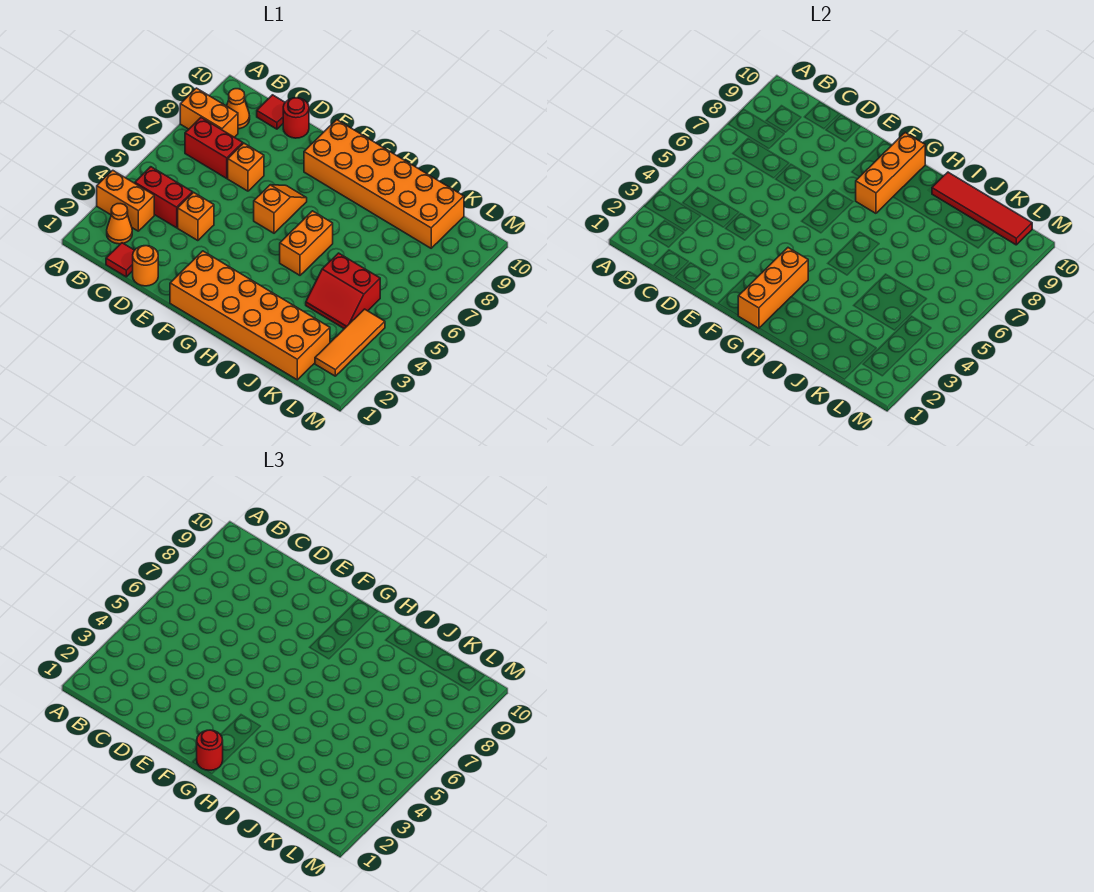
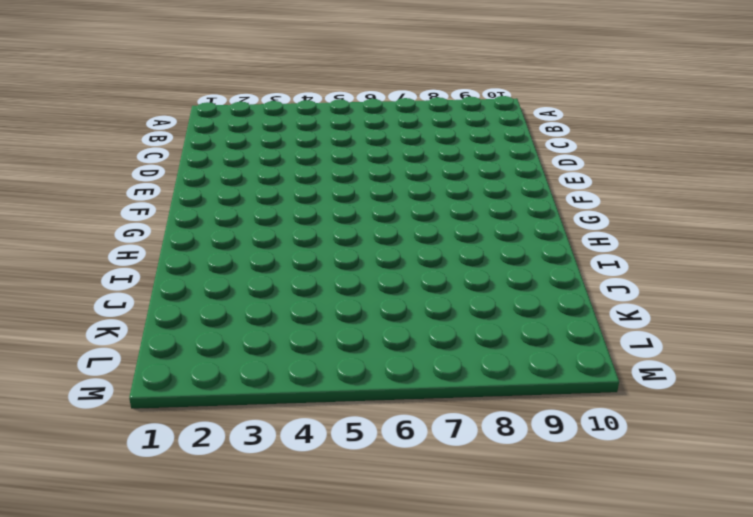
none -> orange brick A3:B3 level 1
none -> orange brick A8:B8 level 1
none -> orange cone B2 level 1

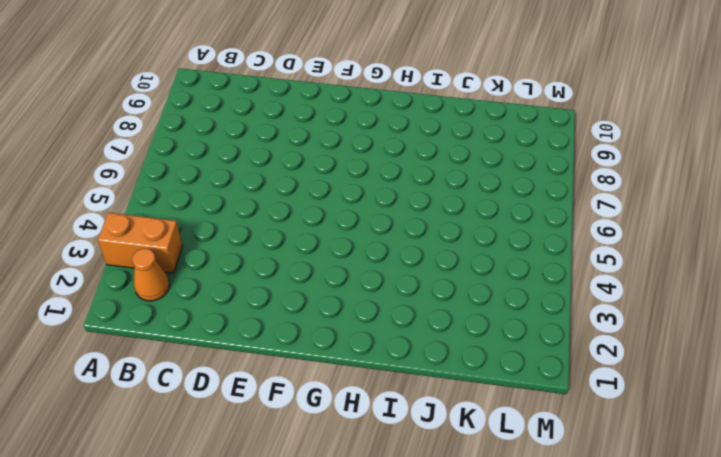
none -> orange brick A8:B8 level 1
none -> red brick B4:C4 level 1
none -> red brick B7:C7 level 1

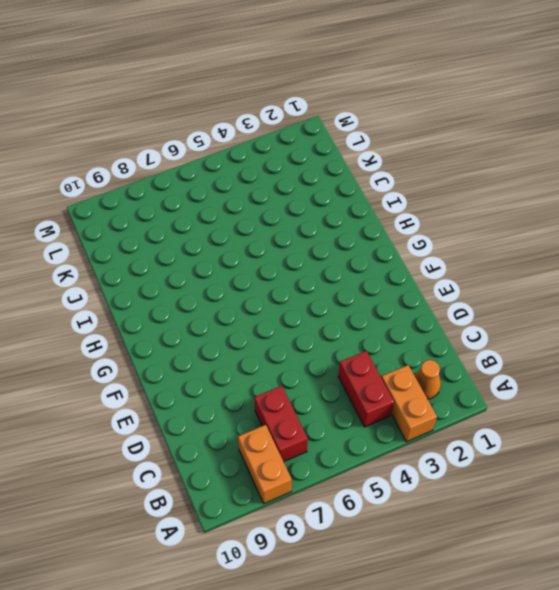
none -> orange cone B9 level 1
none -> red tile C1 level 1
none -> red tile C10 level 1

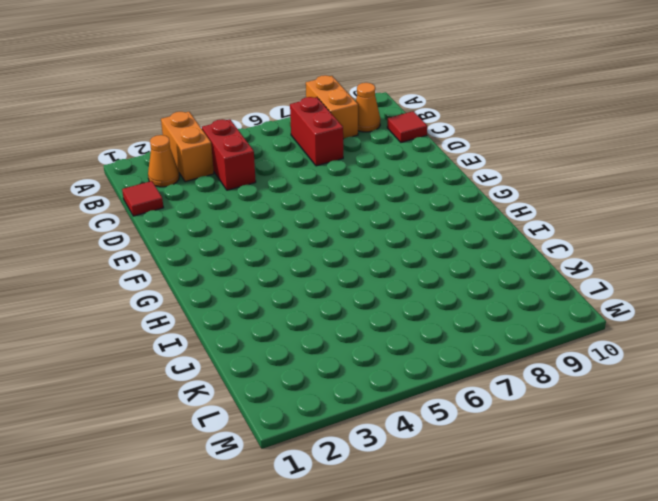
none -> orange round brick D1 level 1
none -> orange brick D4 level 1
none -> orange brick D7 level 1

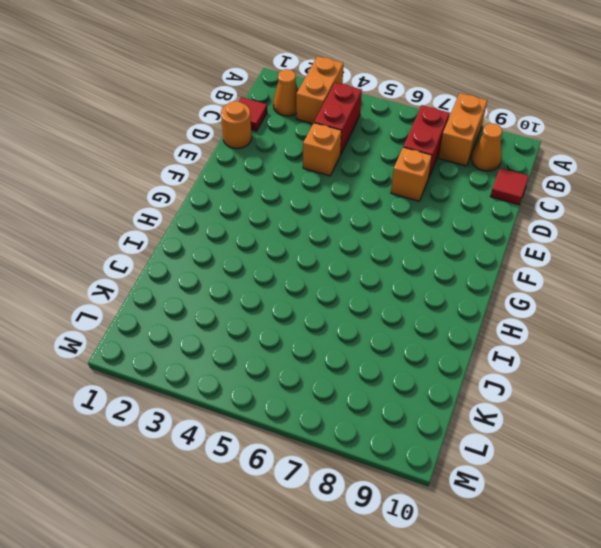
none -> red round brick D10 level 1
none -> orange brick F1:K2 level 1
none -> orange slope F6:F7 level 1 top 6

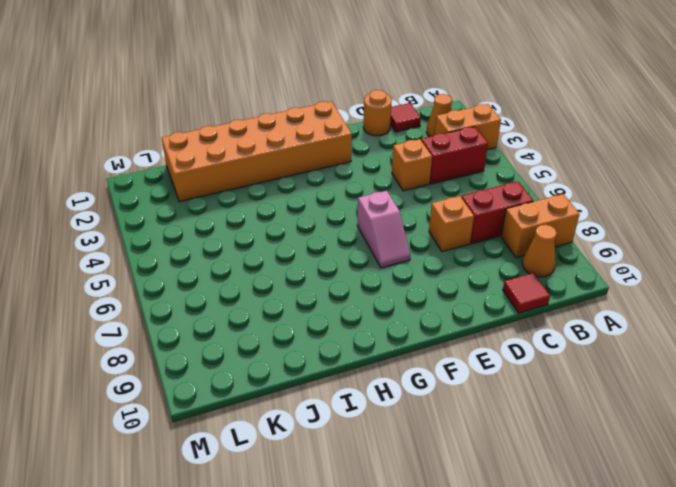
pink slope F6:F7 level 1 top 6 -> orange slope F6:F7 level 1 top 6
none -> red round brick D10 level 1
none -> orange brick F9:K10 level 1
none -> orange brick H5:H6 level 1

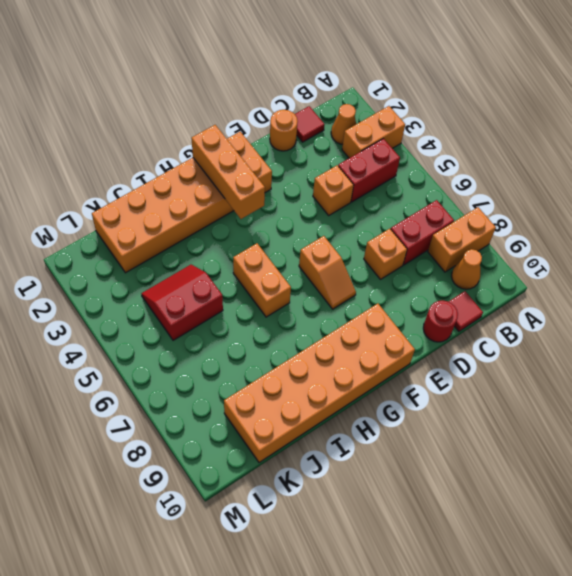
none -> orange tile L2:L4 level 1
none -> orange brick G8:G10 level 2
none -> red tile I10:L10 level 2

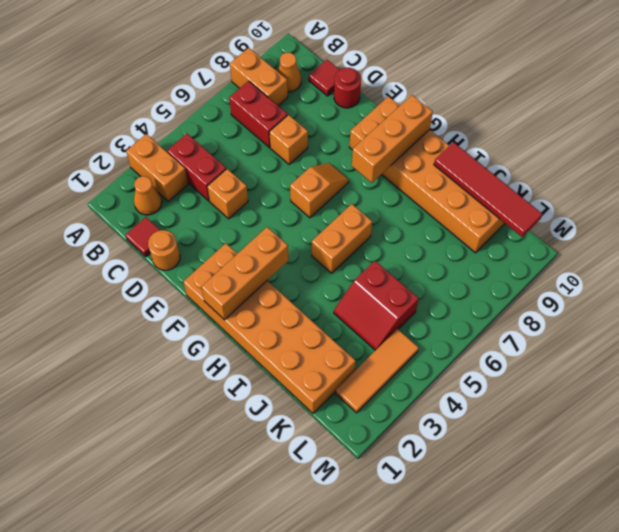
none -> red round brick G1 level 3

